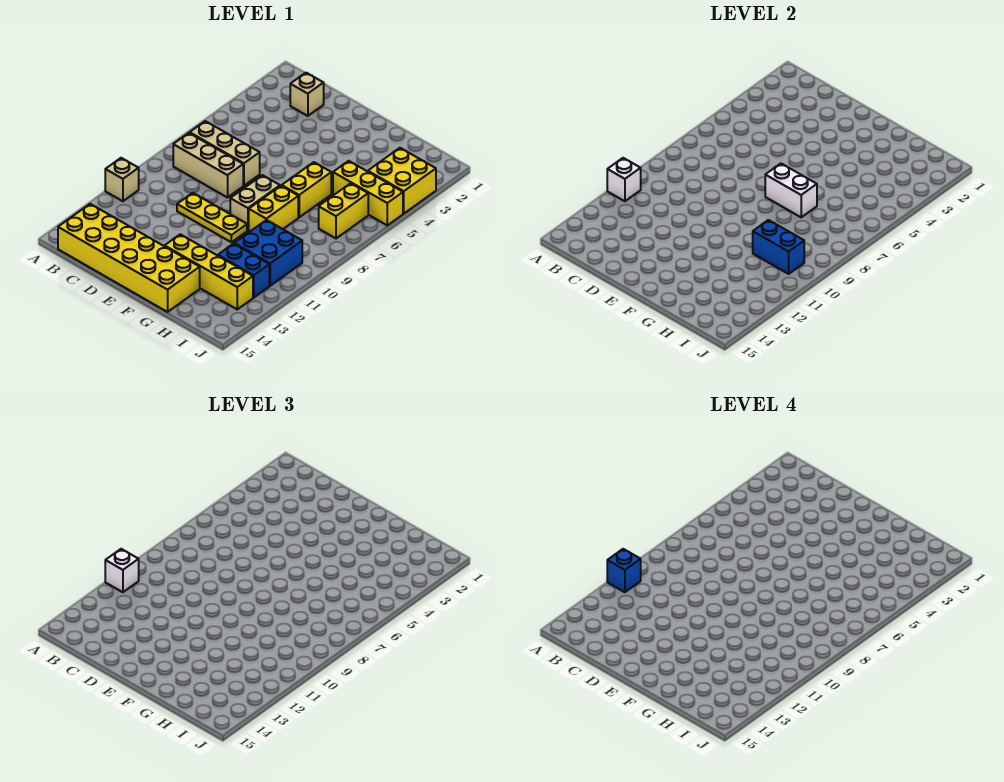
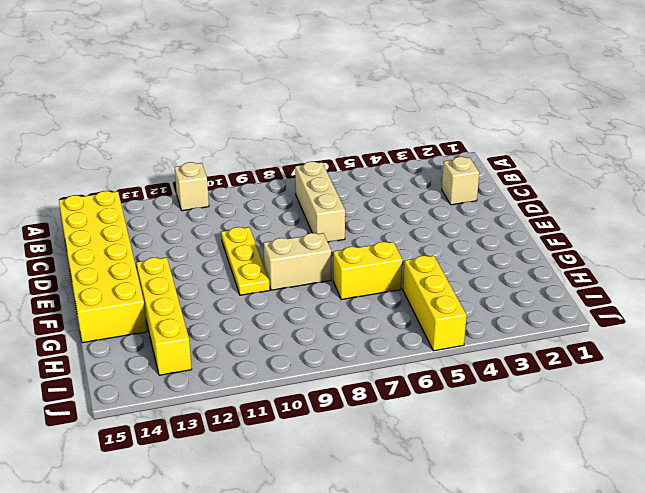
none -> tan brick B8:D8 level 1
none -> yellow brick G8:G9 level 1
none -> blue brick H10:I11 level 1

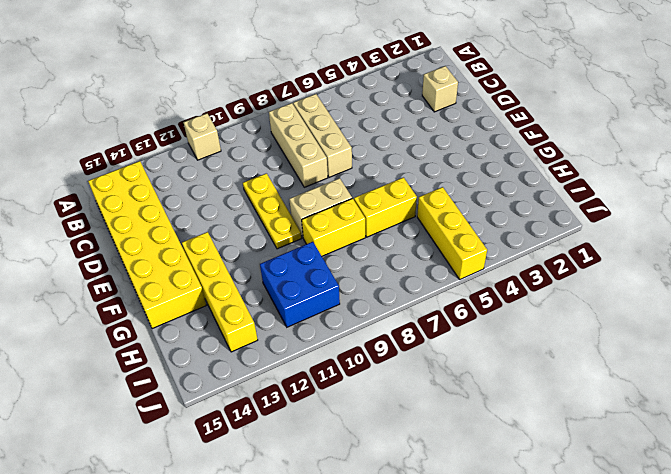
none -> blue brick H12:I12 level 1
none -> yellow brick I3:J4 level 1
none -> yellow brick I6:I7 level 1

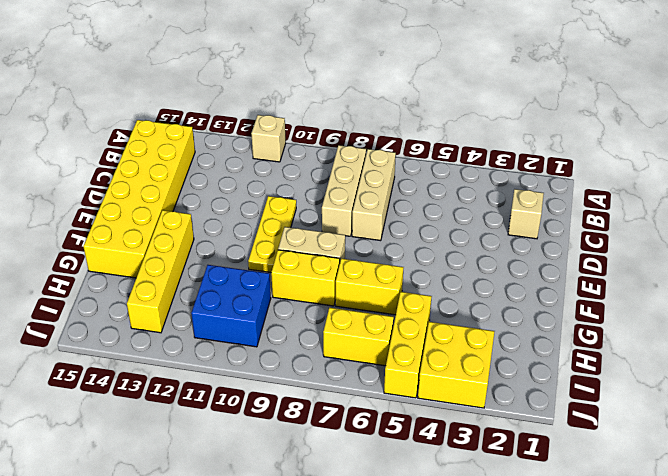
none -> blue brick H12:I12 level 1
none -> white brick A11 level 2
none -> white brick F7:G7 level 2

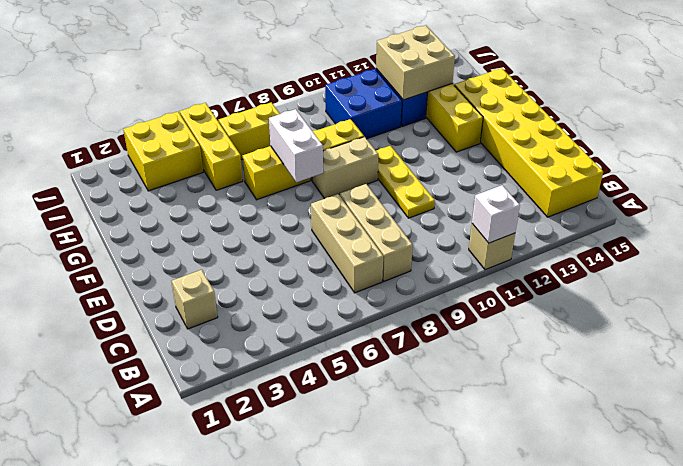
tan brick H12:I13 level 2 -> none
none -> blue brick H10:I10 level 2
none -> white brick A11 level 3
none -> blue brick A11 level 4

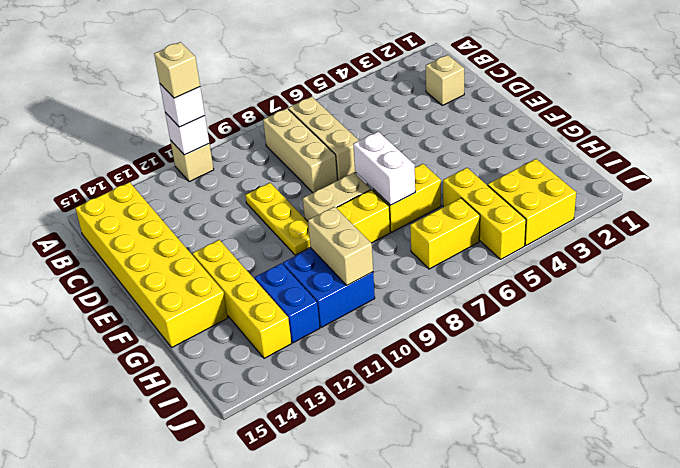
tan brick A11 level 4 -> blue brick A11 level 4
tan brick H10:I10 level 2 -> blue brick H10:I10 level 2

